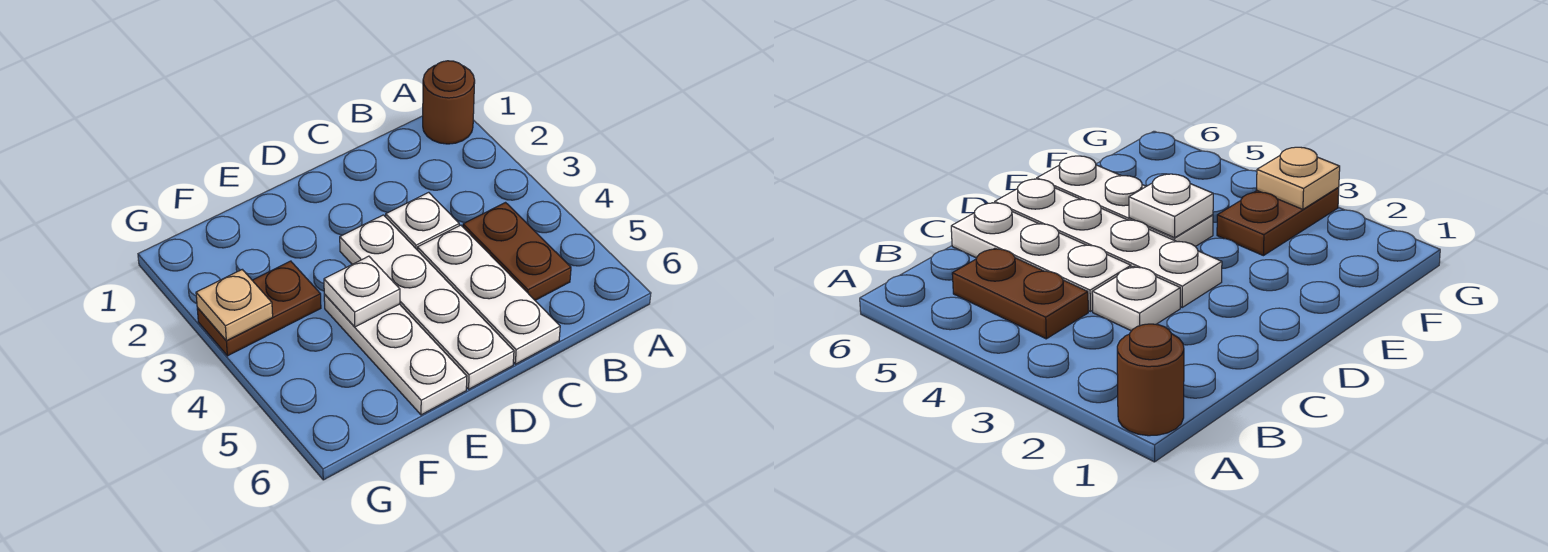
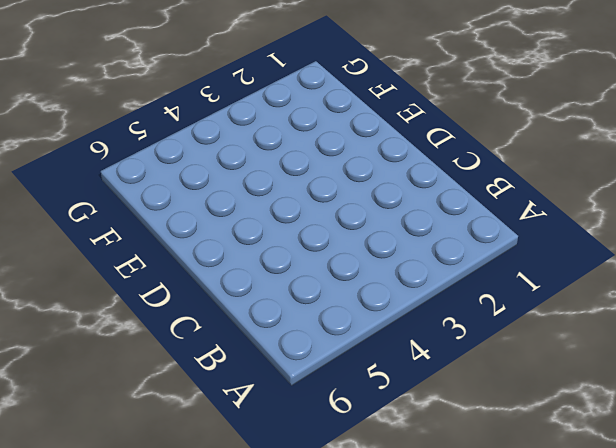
none -> brown round brick A1 level 1
none -> brown plate B4:B5 level 1

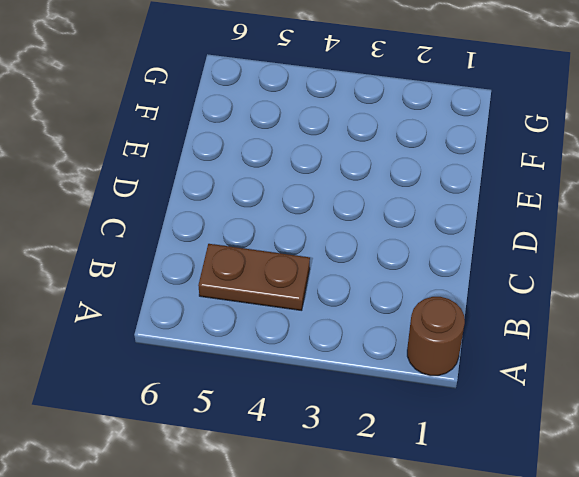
none -> white plate C3 level 1
none -> white plate C4:C6 level 1

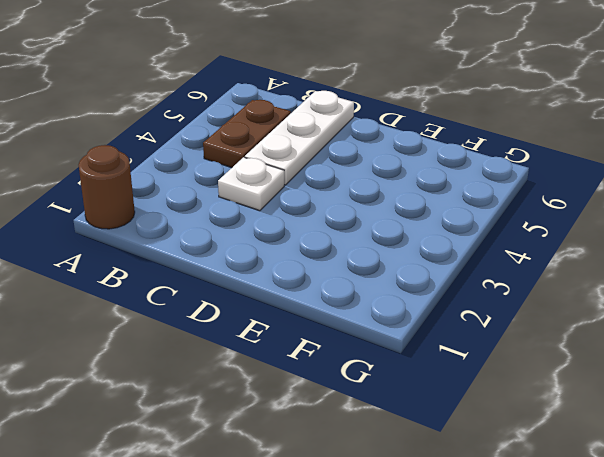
none -> white plate D3:D6 level 1
none -> white plate E4:E6 level 1

